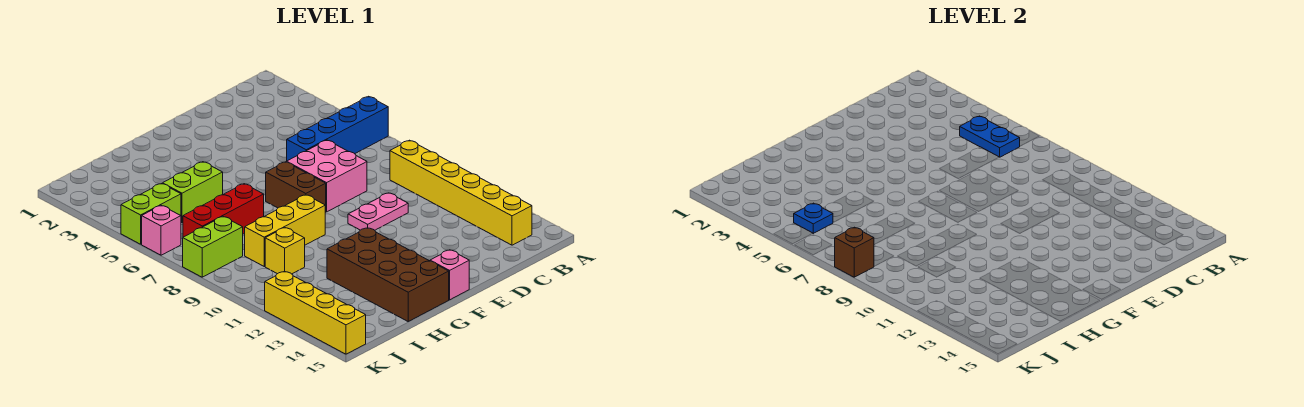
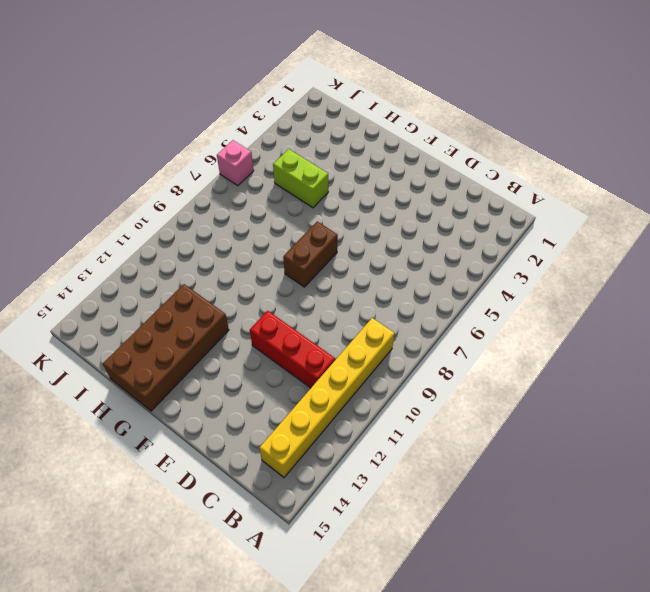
red brick C11:E11 level 1 -> red brick H7:J7 level 1
none -> blue brick A6:D6 level 1
none -> pink brick D7:E8 level 1
none -> pink plate D10:E10 level 1

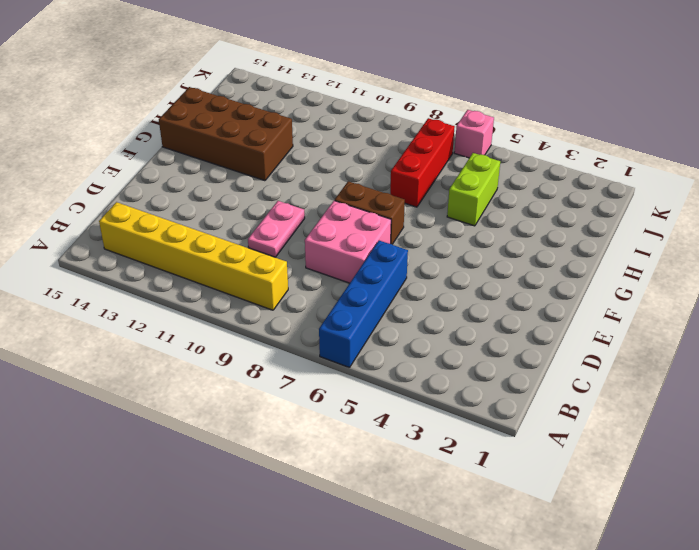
none -> pink brick F15 level 1
none -> yellow brick G9:I9 level 1
none -> yellow brick I10 level 1

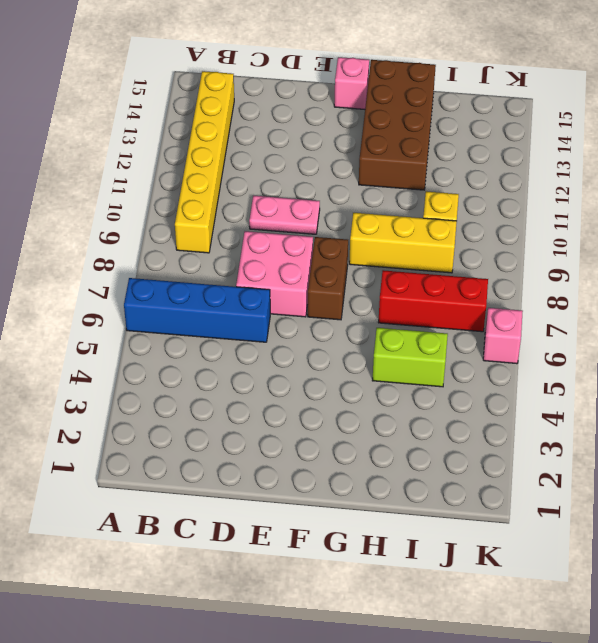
none -> lime brick J5:K5 level 1
none -> lime brick J8:K8 level 1
none -> yellow brick K12:K15 level 1

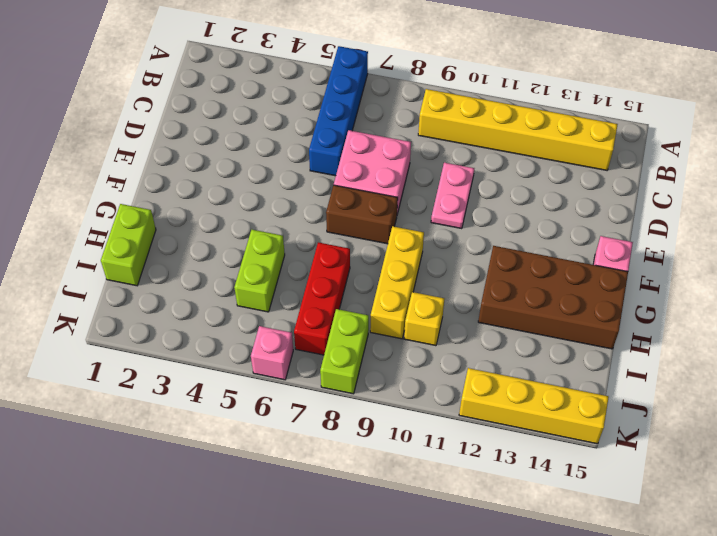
lime brick H1:I1 level 1 -> lime brick J5:K5 level 1
none -> blue plate B5:B6 level 2
none -> blue plate J5 level 2
none -> brown brick K8 level 2

